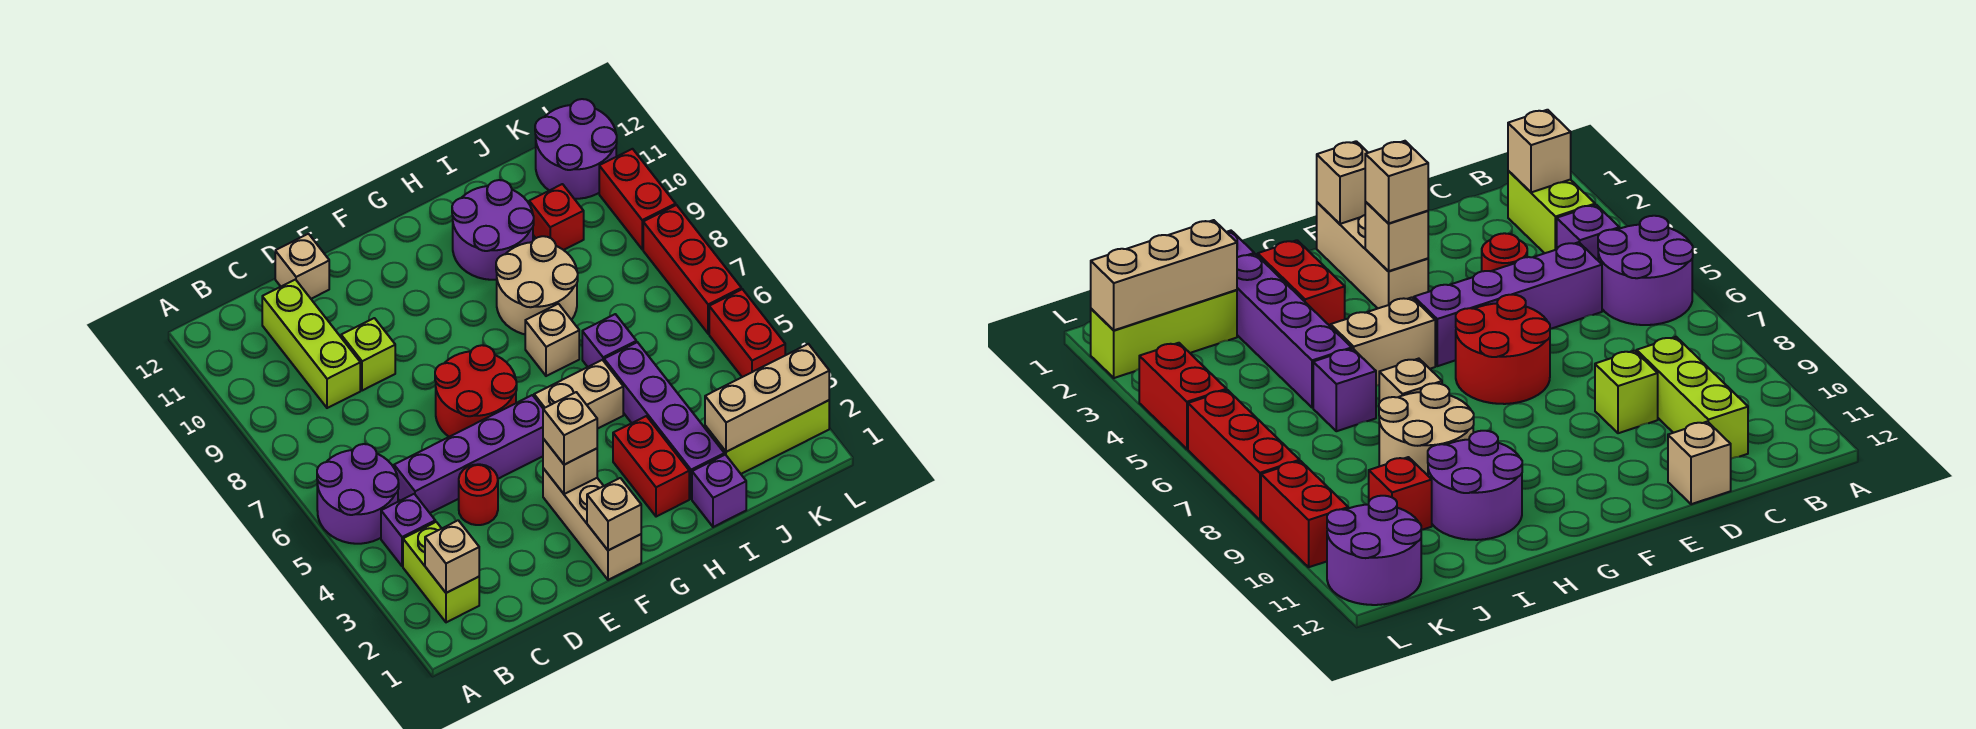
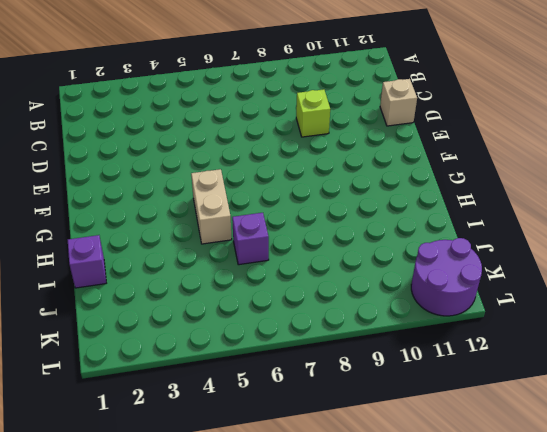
none -> purple round brick A5:B6 level 1
none -> lime brick B2:B3 level 1
none -> purple brick B4 level 1

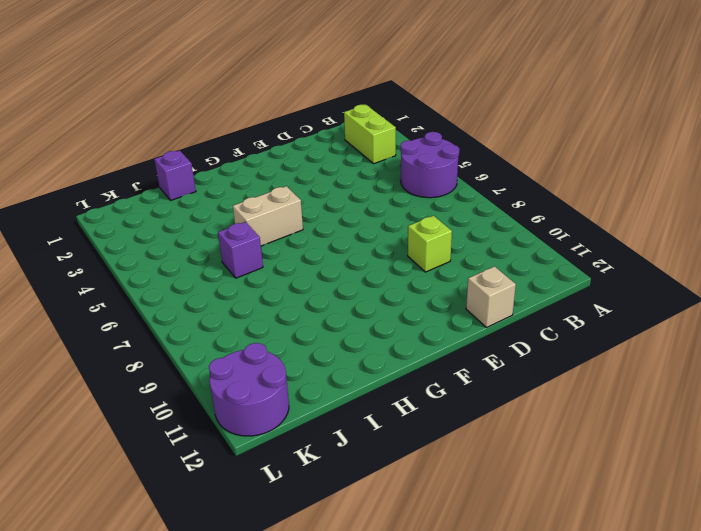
none -> purple brick B4 level 1
none -> purple brick C5:F5 level 1
none -> lime brick C9:C11 level 1

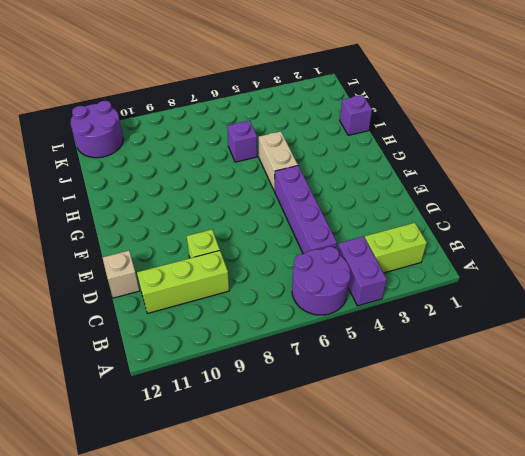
purple brick A4:B4 level 1 -> purple brick B4 level 1
none -> red round brick D4 level 1
none -> red round brick E6:F7 level 1
none -> tan brick F1:F3 level 1

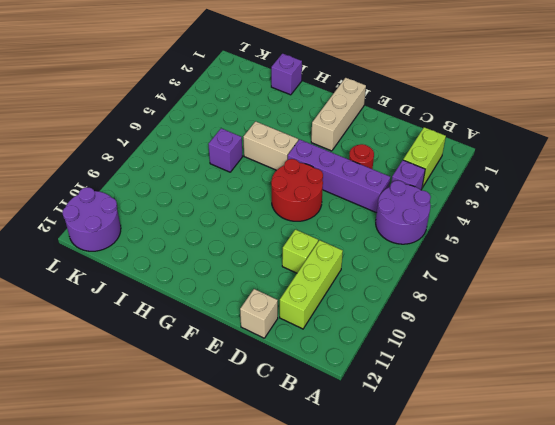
none -> red brick H2:H3 level 1
none -> tan brick H7 level 1
none -> tan round brick H8:I9 level 1

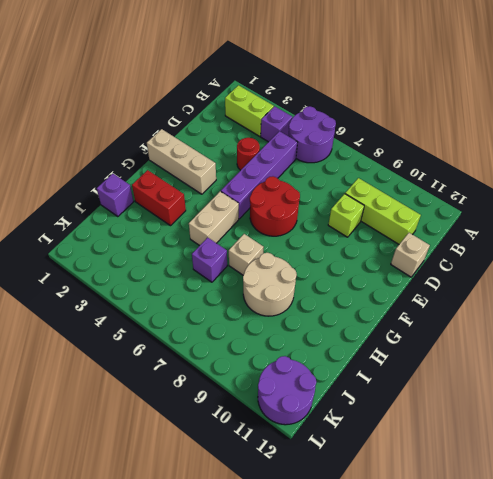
none -> purple round brick H10:I11 level 1
none -> purple brick I2:I5 level 1
none -> lime brick J2:L2 level 1

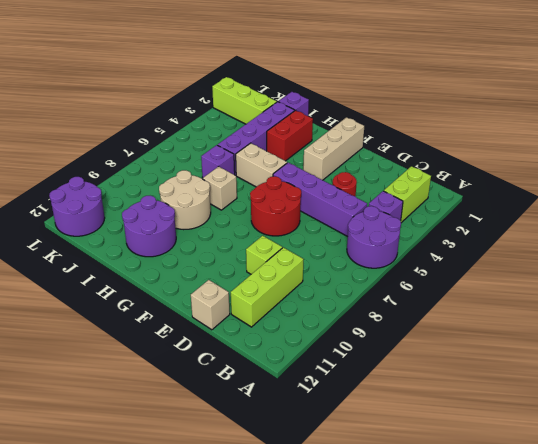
none -> red brick J10 level 1
none -> red brick L4:L5 level 1
none -> red brick L6:L8 level 1

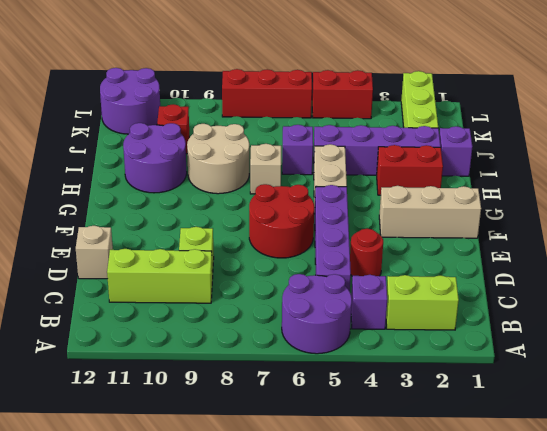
none -> red brick L9:L10 level 1
none -> tan brick B2 level 2
none -> tan brick F1 level 2

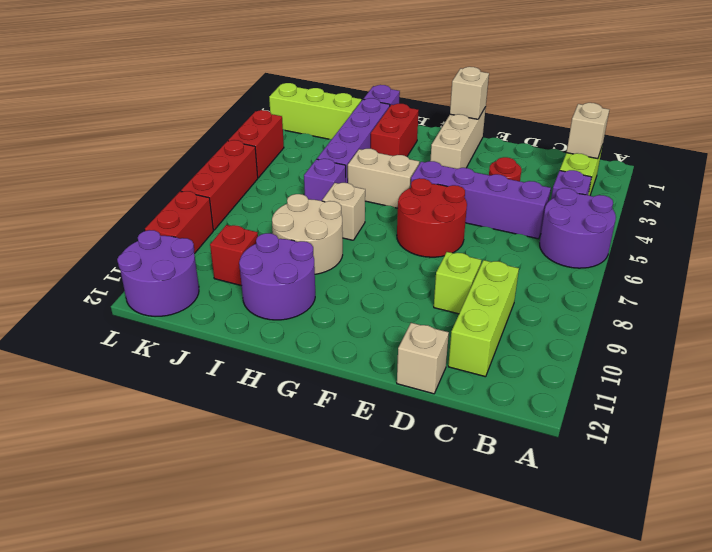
none -> tan brick F3 level 2
none -> tan brick J2:L2 level 2
none -> tan brick F3 level 3

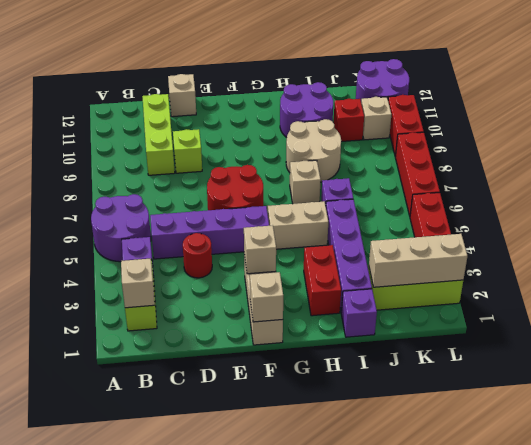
tan brick K10 level 1 -> tan brick F3 level 3

